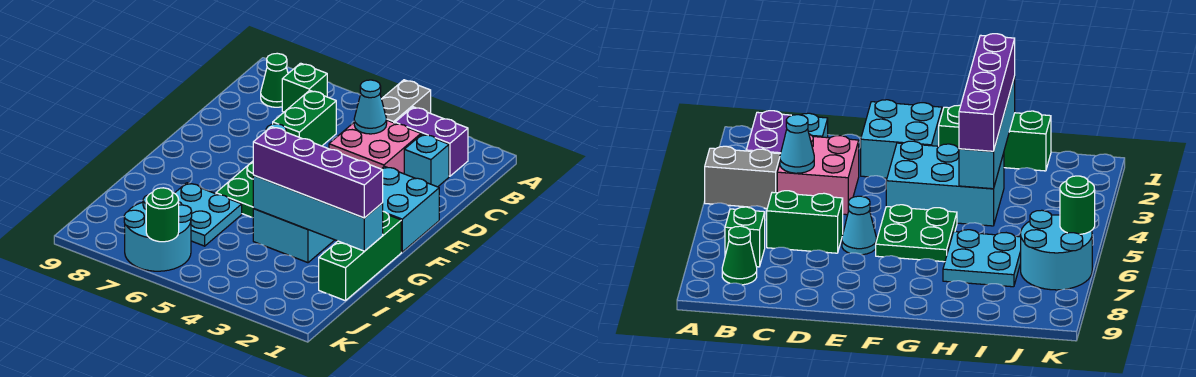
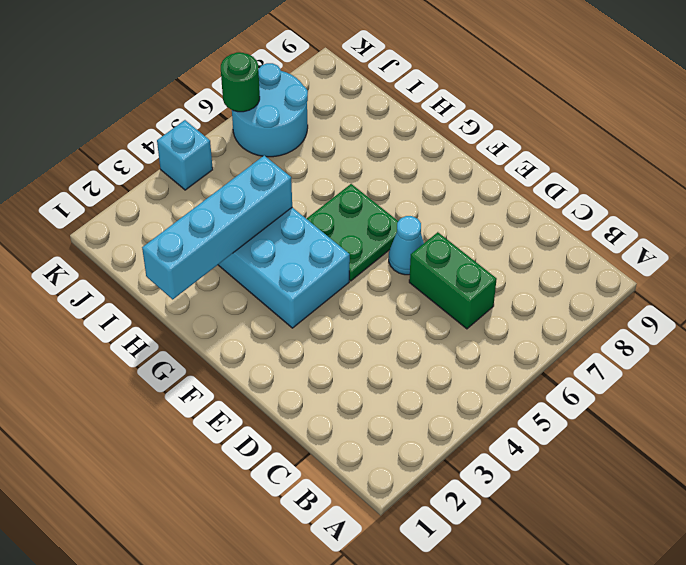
cyan brick K4 level 1 -> cyan brick C2 level 1
none -> grey brick A4:B4 level 1
none -> purple brick B2:B3 level 1
none -> green brick B7 level 1

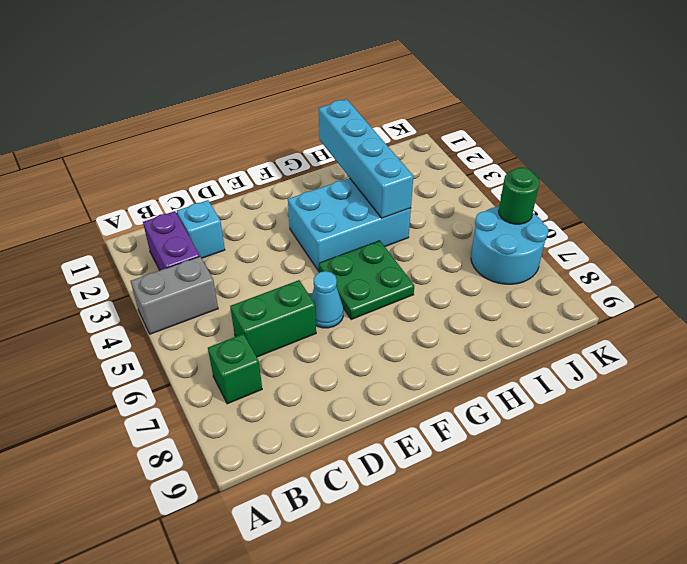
none -> green cone B8 level 1
none -> pink brick C3:D4 level 1
none -> cyan brick E1:F2 level 1

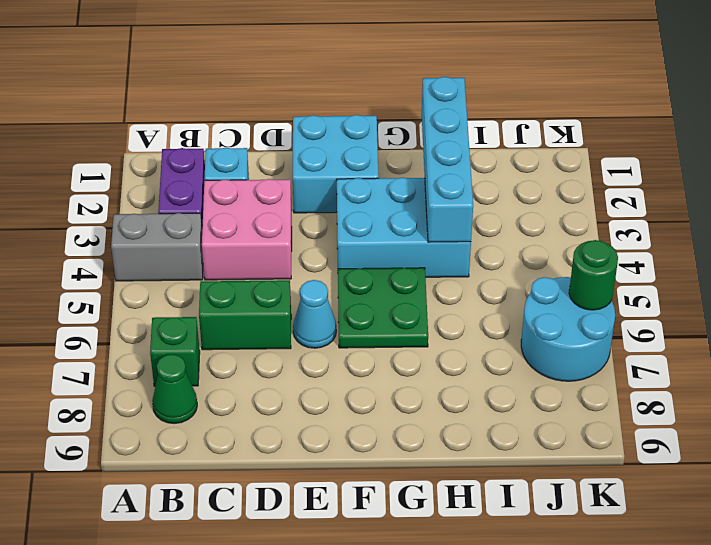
none -> green brick G1:I1 level 1
none -> cyan plate H6:I7 level 1
none -> cyan cone C4 level 2

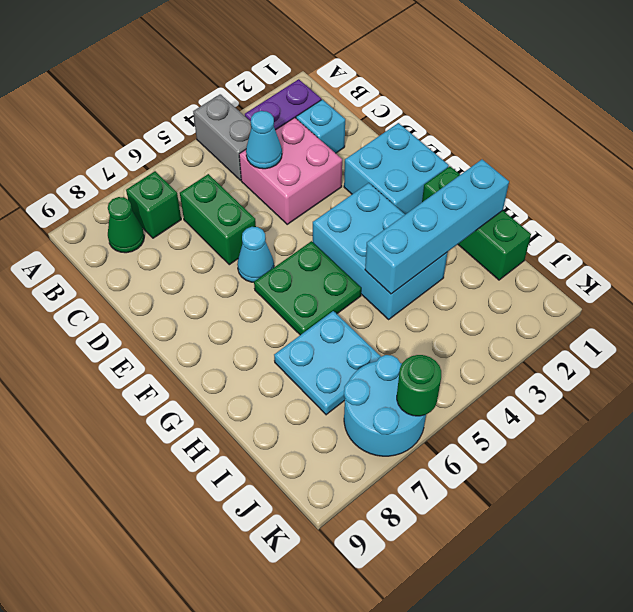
none -> purple brick H1:H4 level 3

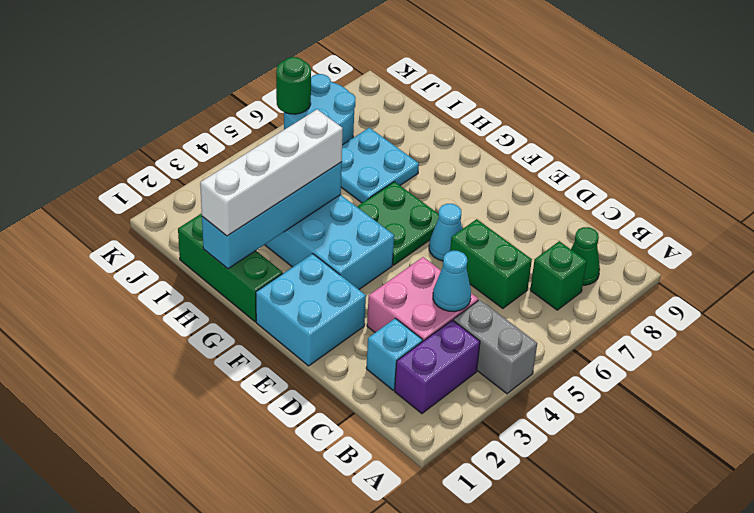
white brick H1:H4 level 3 -> purple brick H1:H4 level 3

